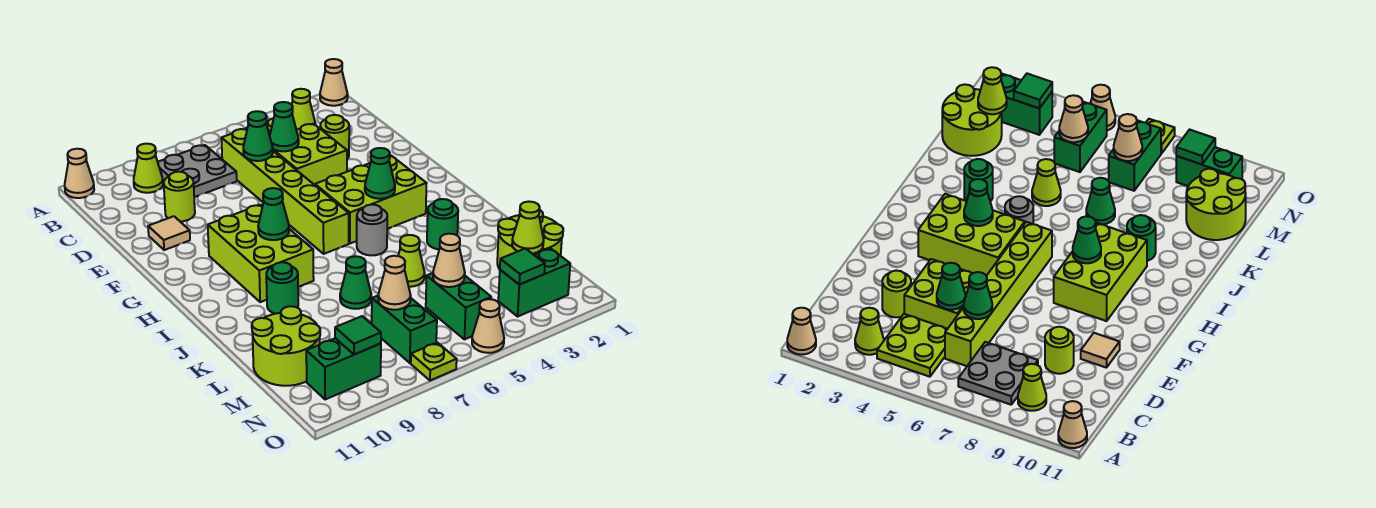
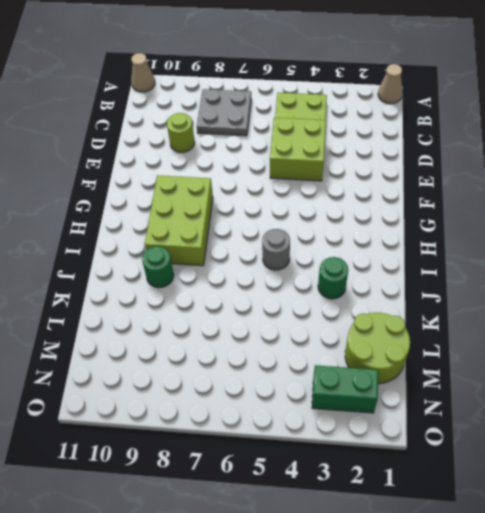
none -> lime cone B3 level 1
none -> lime cone B9 level 1
none -> lime brick C6:H6 level 1
none -> lime round brick D3 level 1

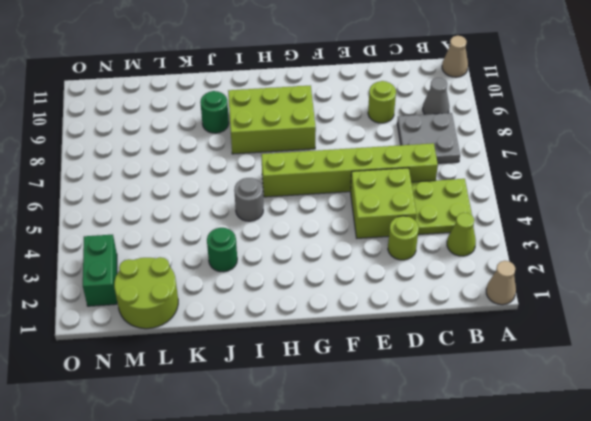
grey cone B9 level 1 -> lime cone B9 level 1
none -> tan tile E10 level 1
none -> lime brick G3:H5 level 1
none -> lime cone K5 level 1
none -> green cone K7 level 1

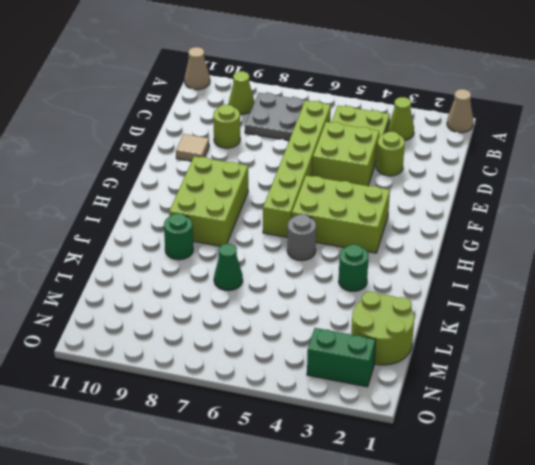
none -> lime cone K5 level 1
none -> lime round brick L10:M11 level 1
none -> green brick M5:N5 level 1
none -> green brick M7:N7 level 1

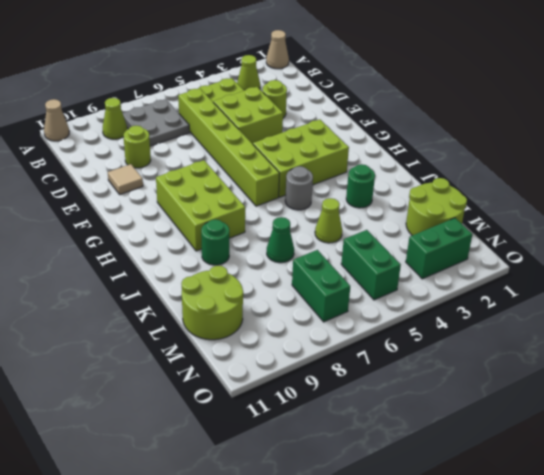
none -> green brick N9:N10 level 1
none -> tan cone O5 level 1
none -> lime plate O7 level 1
none -> green cone D5 level 2

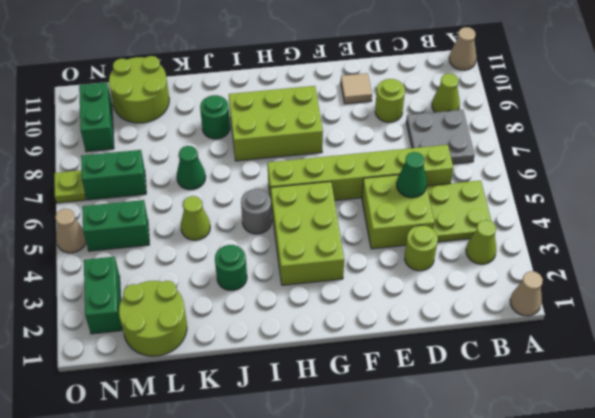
none -> green cone D6 level 2
none -> green cone H4 level 2
none -> green cone H8 level 2
none -> lime cone M2 level 2

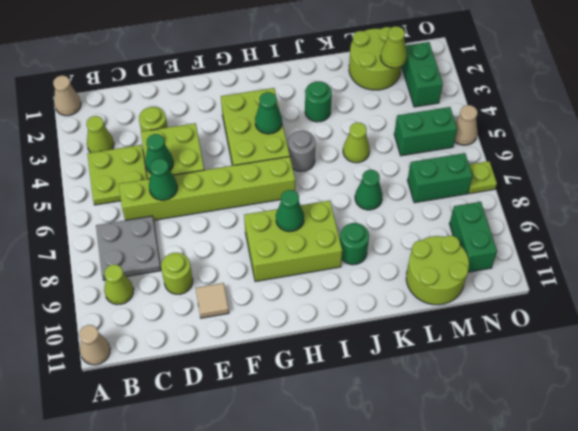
none -> tan cone M5 level 2
none -> tan cone M7 level 2
none -> green tile N3 level 2
none -> green tile N9 level 2

